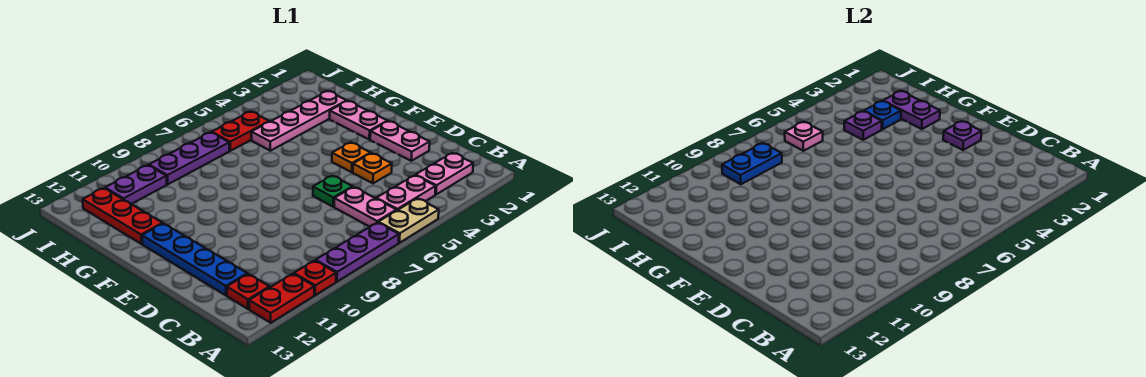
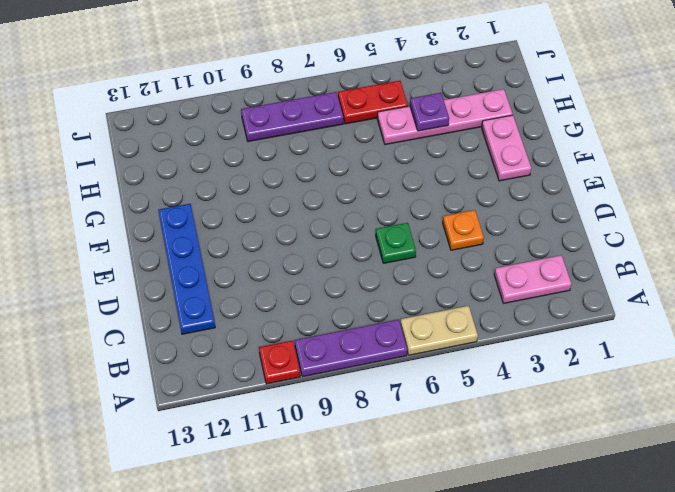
none -> red plate A11:A12 level 1
none -> pink plate B4:B5 level 1
none -> pink plate B6:C6 level 1

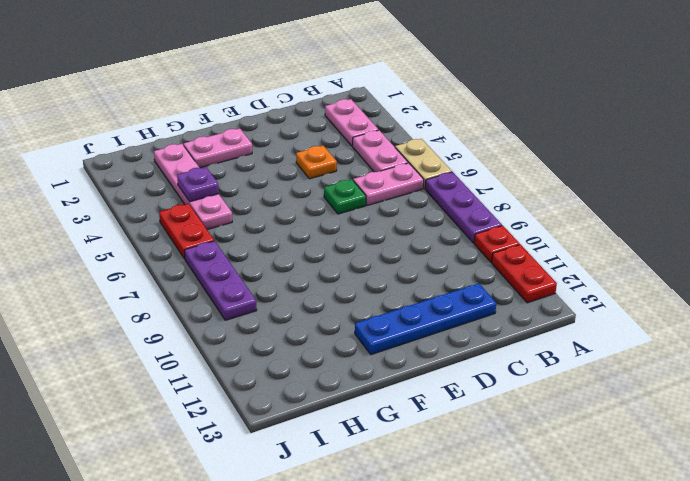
none -> red plate B12 level 1
none -> pink plate D2:E2 level 1
none -> orange plate E4 level 1

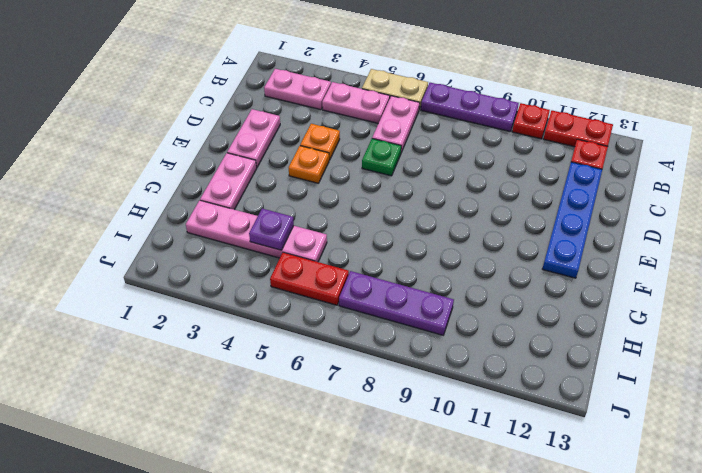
none -> red plate G12:I12 level 1
none -> purple plate I10:I11 level 1
none -> purple plate E2 level 2

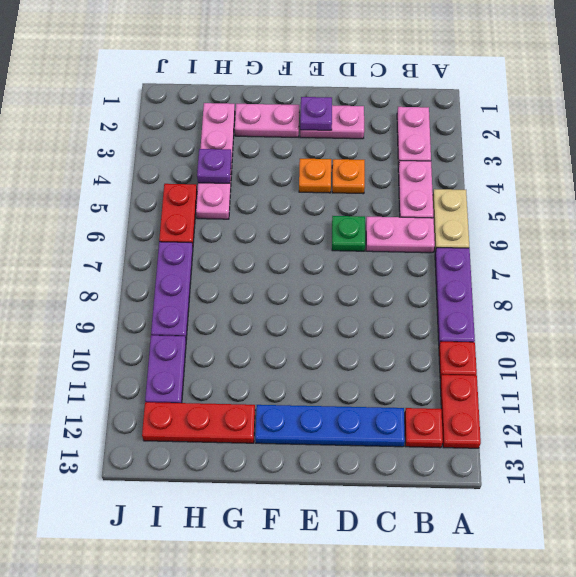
none -> purple plate G2:H2 level 2
none -> blue plate H3 level 2
none -> pink plate I6 level 2

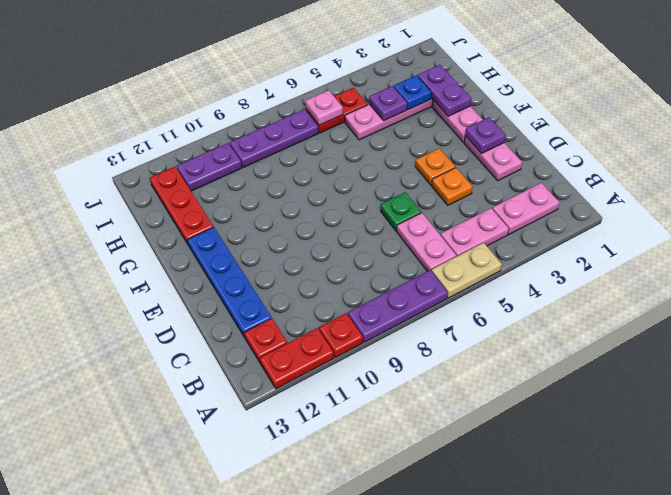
none -> blue plate I8:I9 level 2

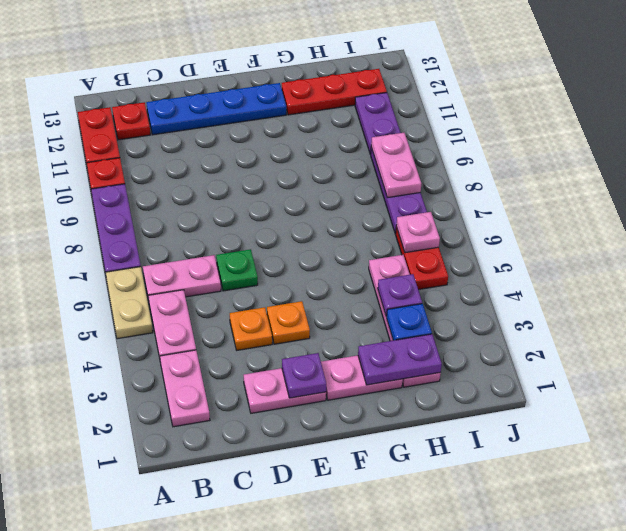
pink plate I8:I9 level 2 -> blue plate I8:I9 level 2

